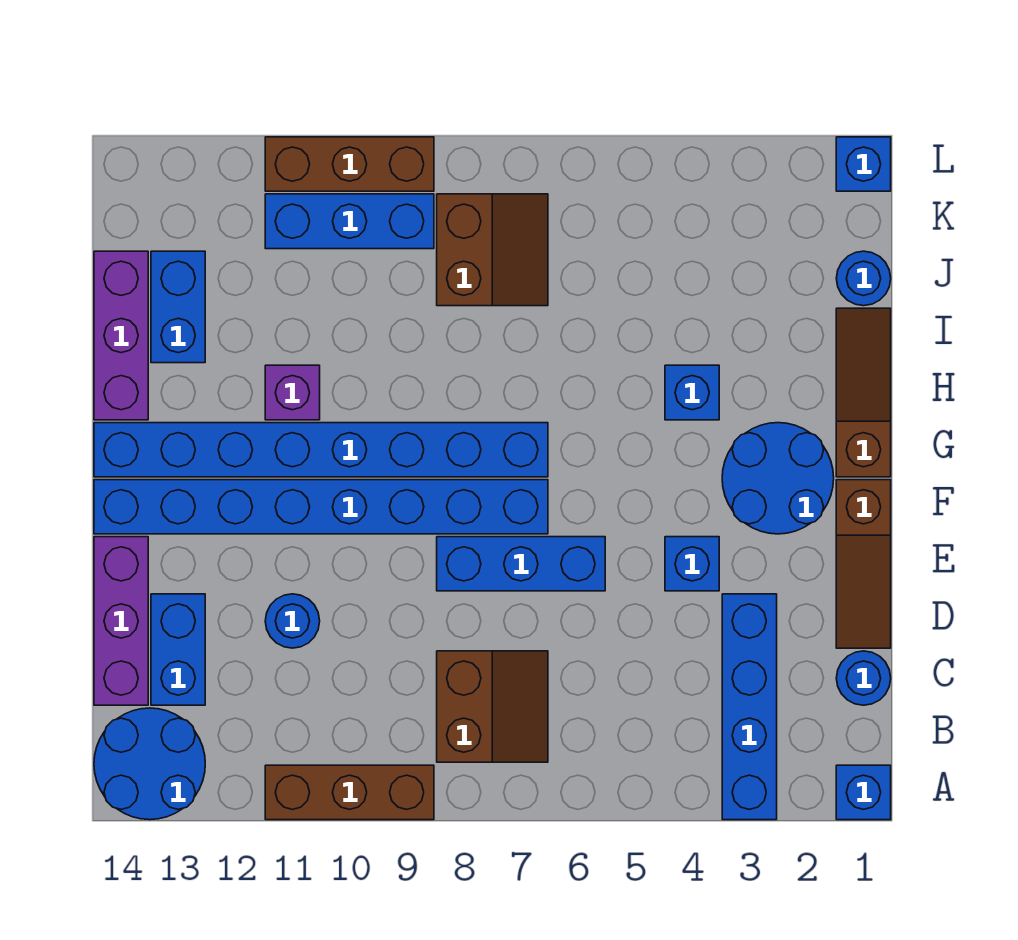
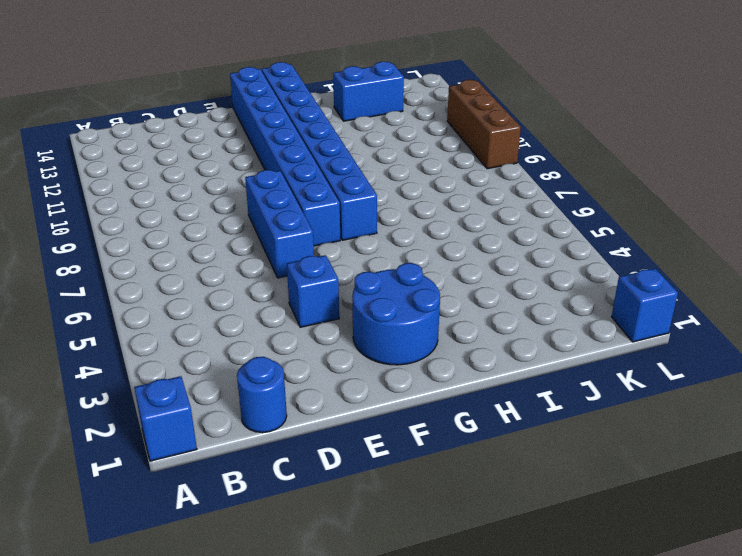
none -> blue brick A3:D3 level 1
none -> brown brick A9:A11 level 1
none -> blue round brick A13:B14 level 1

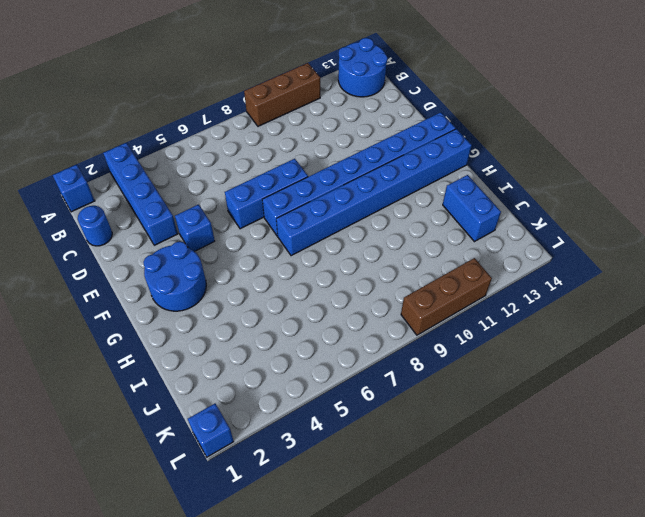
none -> brown slope B7:C8 level 1 top 8
none -> blue brick C13:D13 level 1
none -> purple brick C14:E14 level 1

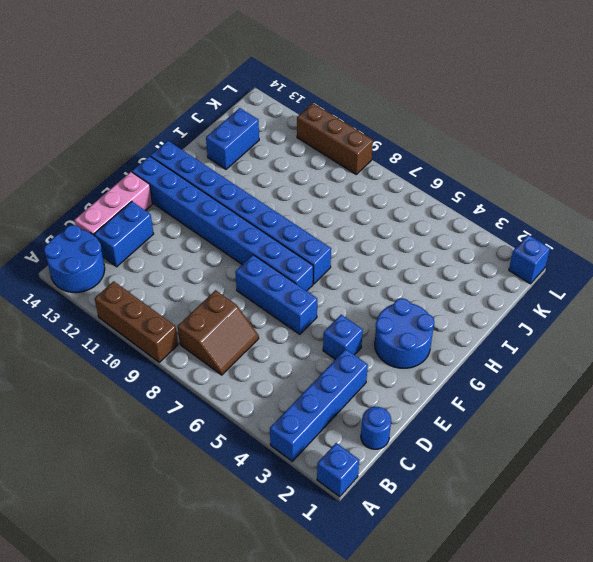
pink brick C14:E14 level 1 -> purple brick C14:E14 level 1
none -> brown slope D1:F1 level 1 top F
none -> blue round brick D11 level 1
none -> brown slope G1:I1 level 1 top G

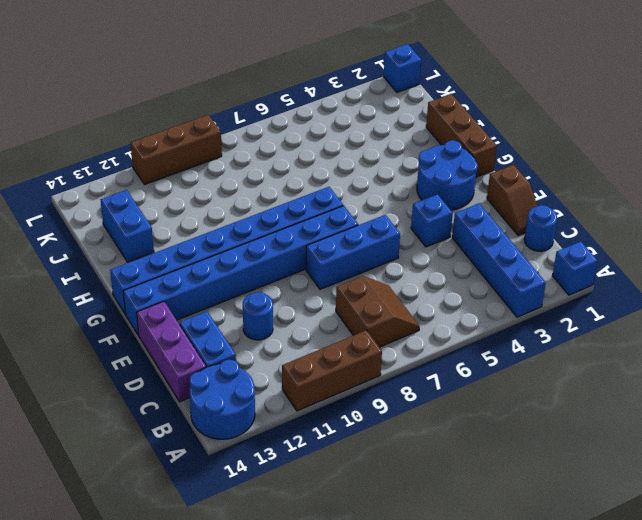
brown slope D1:E1 level 1 top E -> brown slope D1:F1 level 1 top F
brown brick G1:I1 level 1 -> brown slope G1:I1 level 1 top G
none -> blue brick H4 level 1
none -> purple brick H11 level 1
none -> purple brick H14:J14 level 1

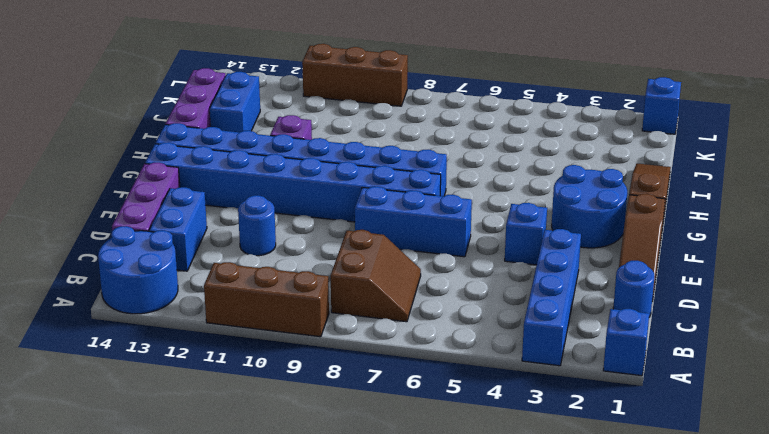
none -> blue brick H4 level 1
none -> blue round brick J1 level 1
none -> brown slope J7:K8 level 1 top 8

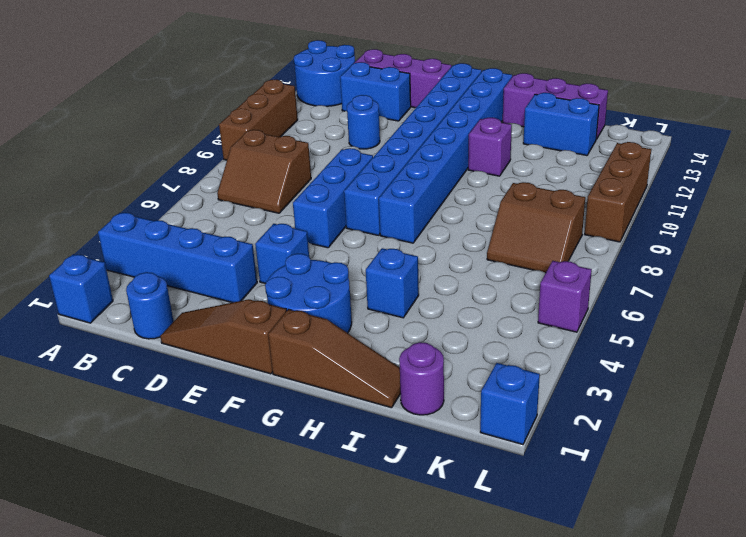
purple round brick J1 level 1 -> blue round brick J1 level 1
purple brick L5 level 1 -> none
none -> blue brick K9:K11 level 1

